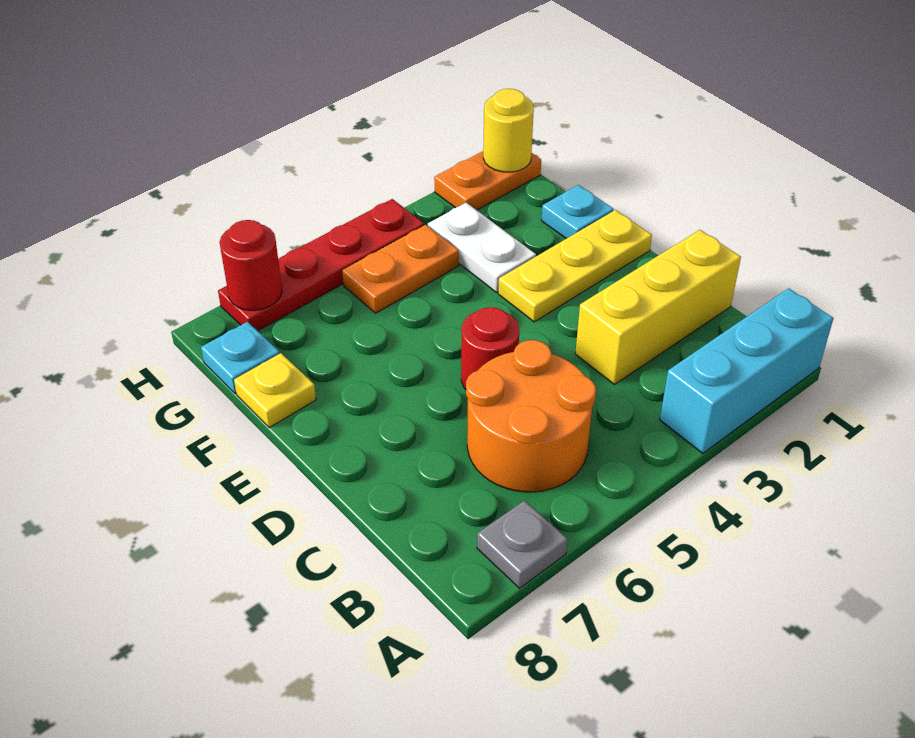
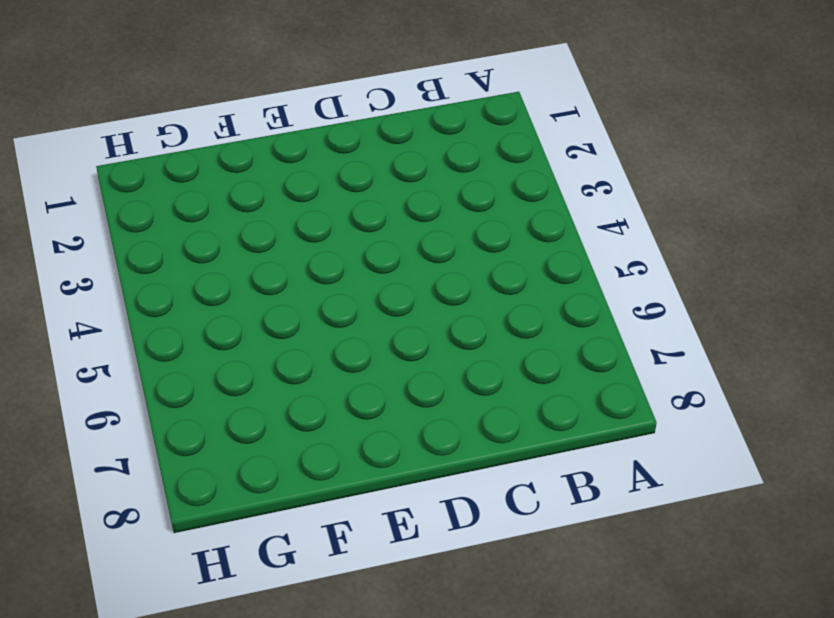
none -> cyan brick A1:A3 level 1
none -> grey plate A7 level 1
none -> orange round brick B5:C6 level 1

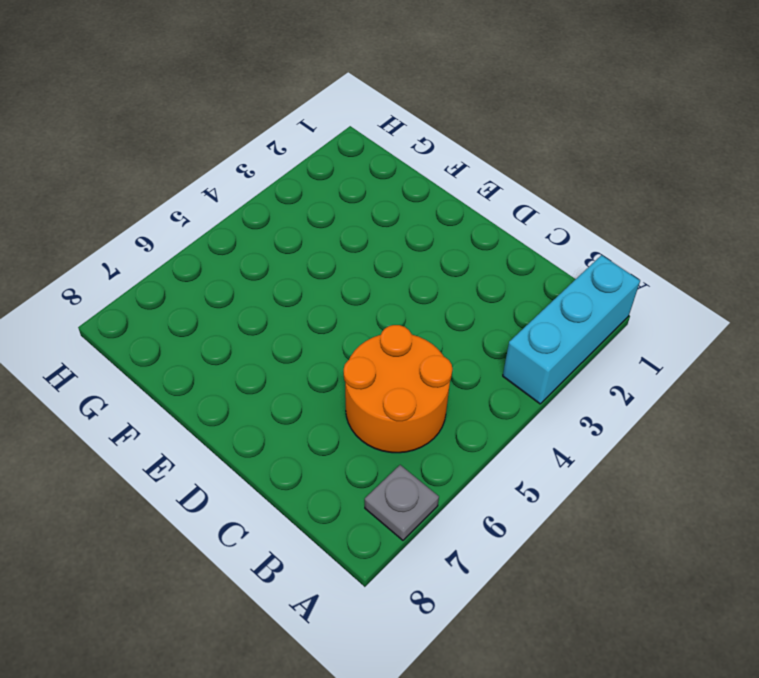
none -> yellow brick C1:C3 level 1
none -> red round brick D5 level 1
none -> yellow plate E1:E3 level 1

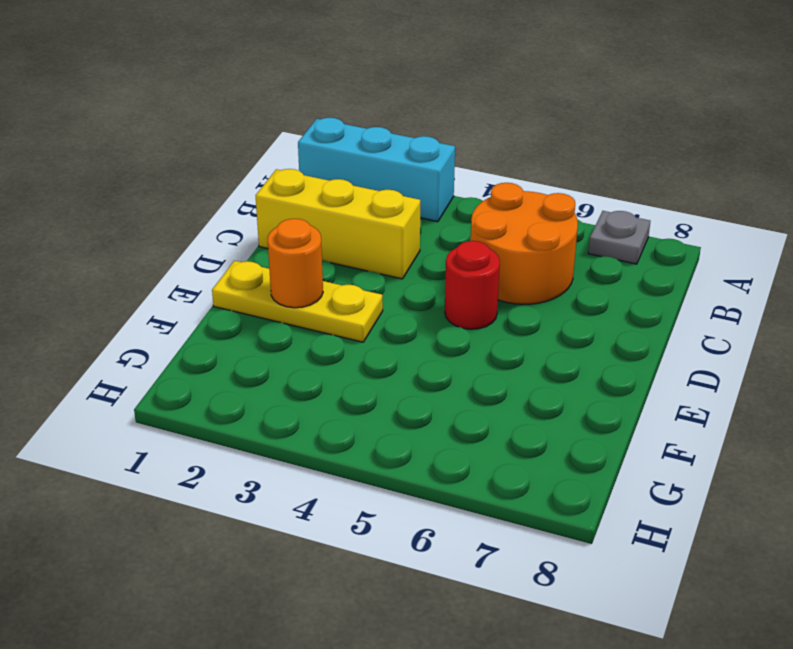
orange round brick E2 level 2 -> none
none -> cyan plate F1 level 1
none -> white plate F3:G3 level 1
none -> yellow plate F8 level 1

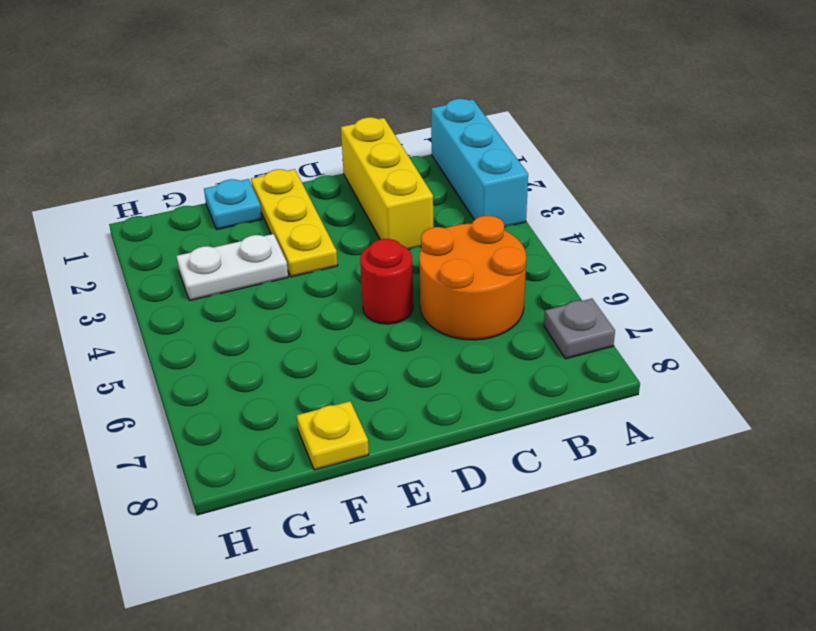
none -> orange plate G4:G5 level 1
none -> cyan plate G8 level 1
none -> orange plate H1:H2 level 1

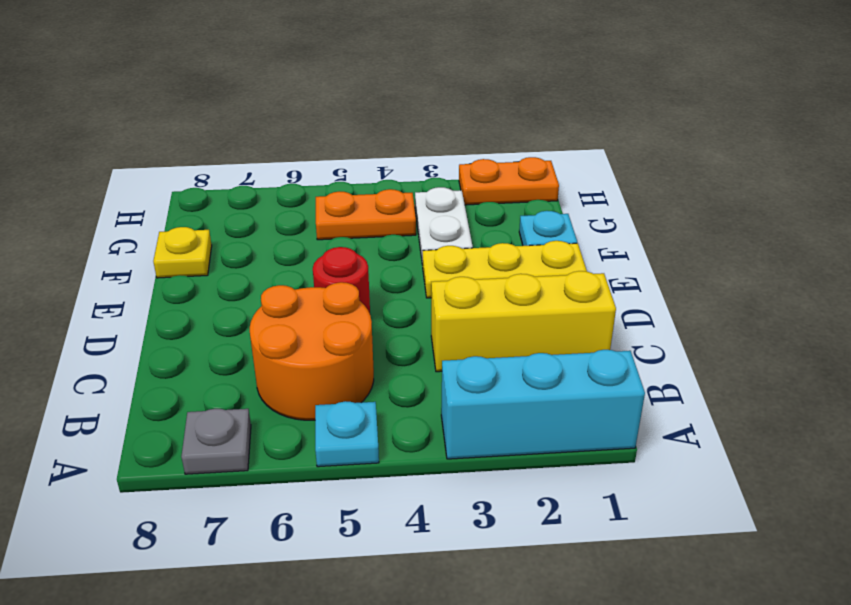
cyan plate A5 level 1 -> cyan plate G8 level 1
none -> red plate H4:H7 level 1
none -> yellow round brick H1 level 2
none -> red round brick H7 level 2

